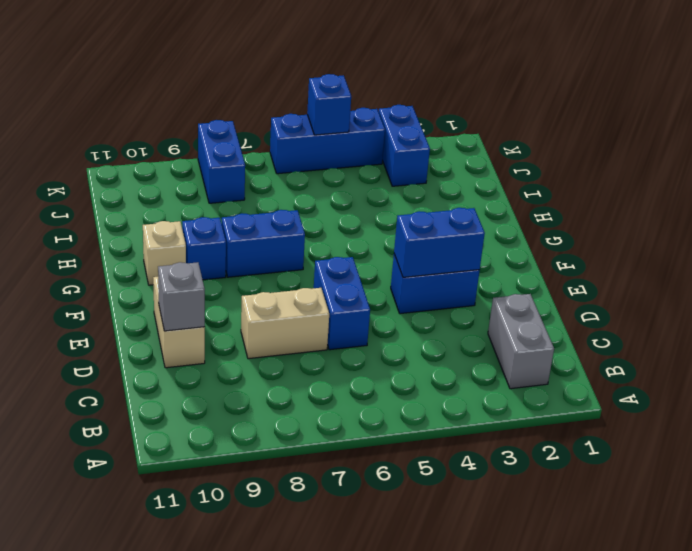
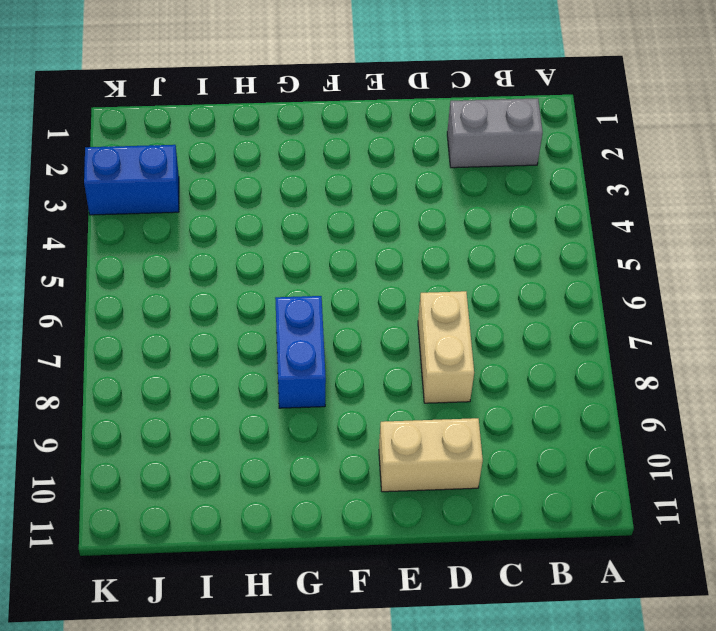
none -> blue brick D6:E6 level 1
none -> blue brick E3:E4 level 1
none -> blue brick G9 level 1

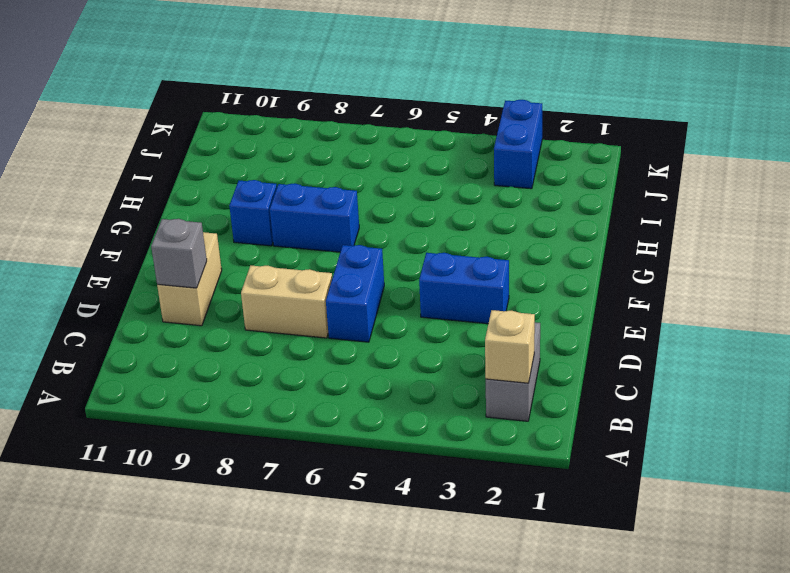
tan brick B2 level 2 -> tan brick G10 level 1
none -> blue brick J8:K8 level 1
none -> blue brick K4:K6 level 1
none -> blue brick E3:E4 level 2

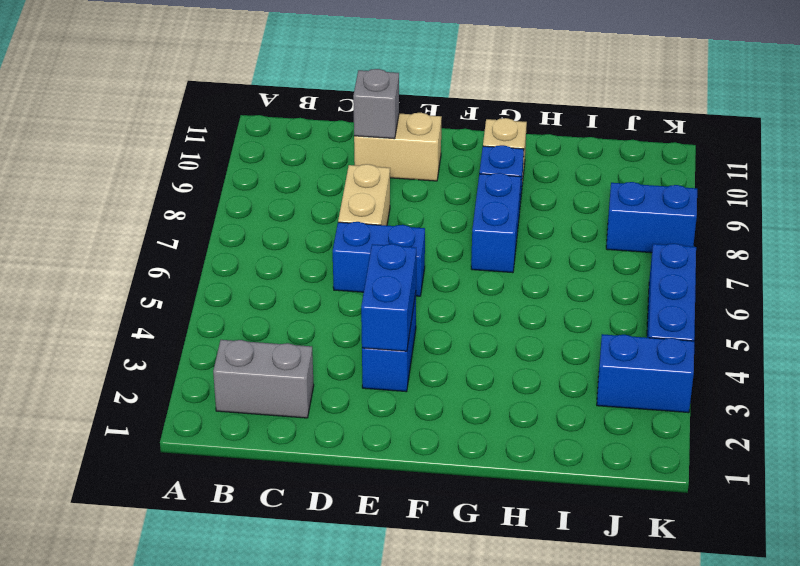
none -> blue brick K5 level 2

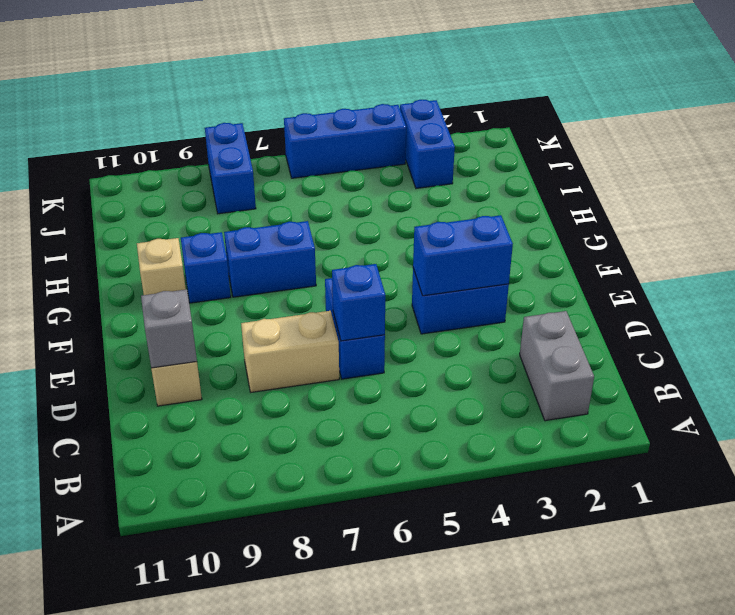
blue brick D6 level 2 -> blue brick K5 level 2

